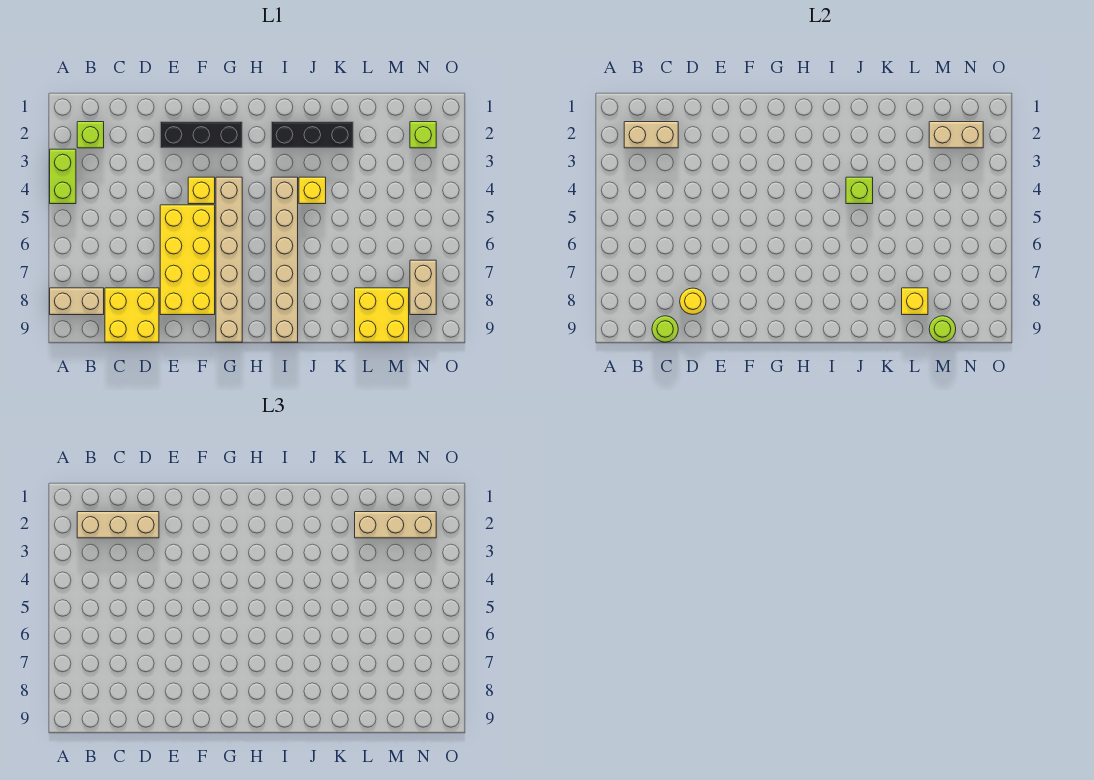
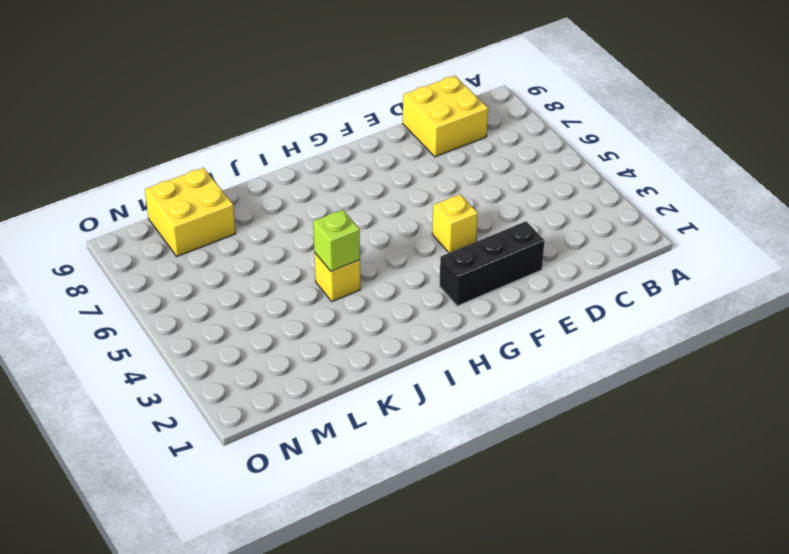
none -> lime brick A3:A4 level 1
none -> tan brick A8:B8 level 1
none -> lime brick B2 level 1

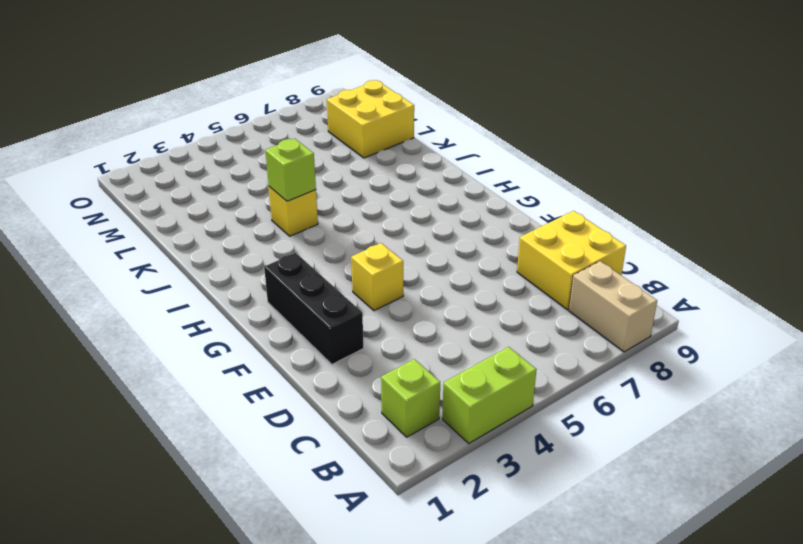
none -> yellow brick E5:F8 level 1
none -> tan brick G4:G9 level 1
none -> black brick I2:K2 level 1

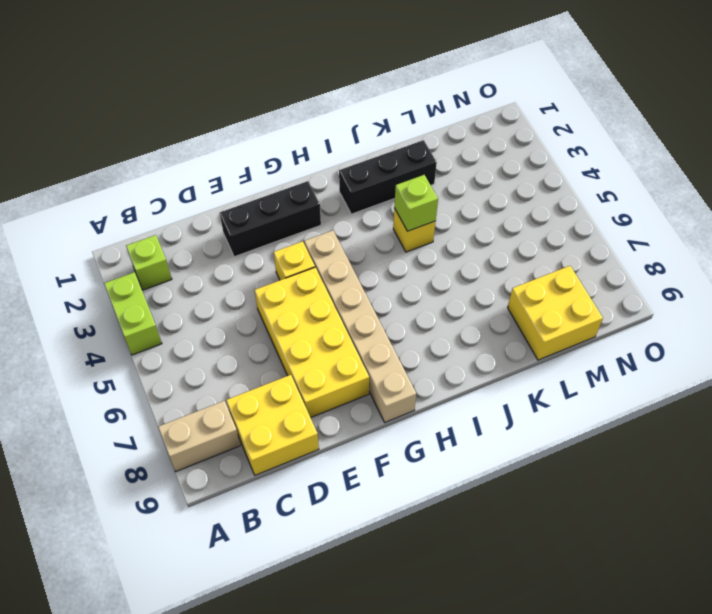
none -> tan brick I4:I9 level 1
none -> lime brick N2 level 1
none -> tan brick N7:N8 level 1

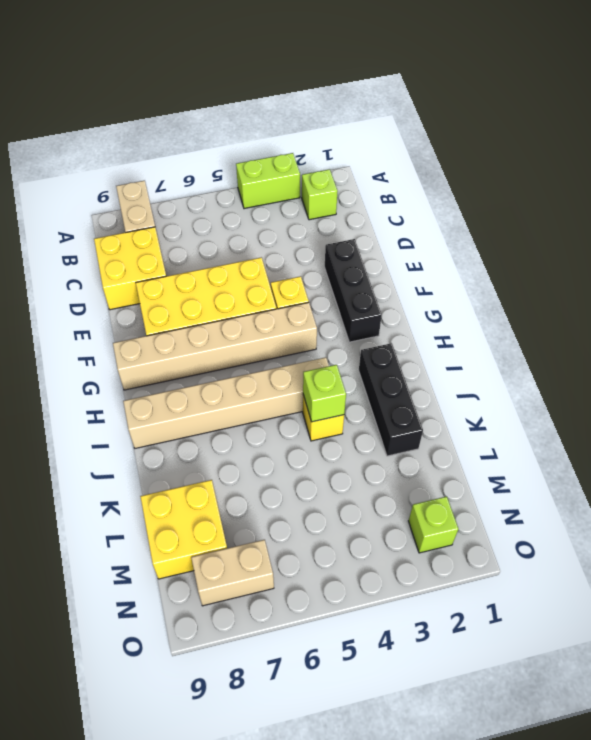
none -> tan brick B2:C2 level 2
none -> lime round brick C9 level 2
none -> yellow round brick D8 level 2

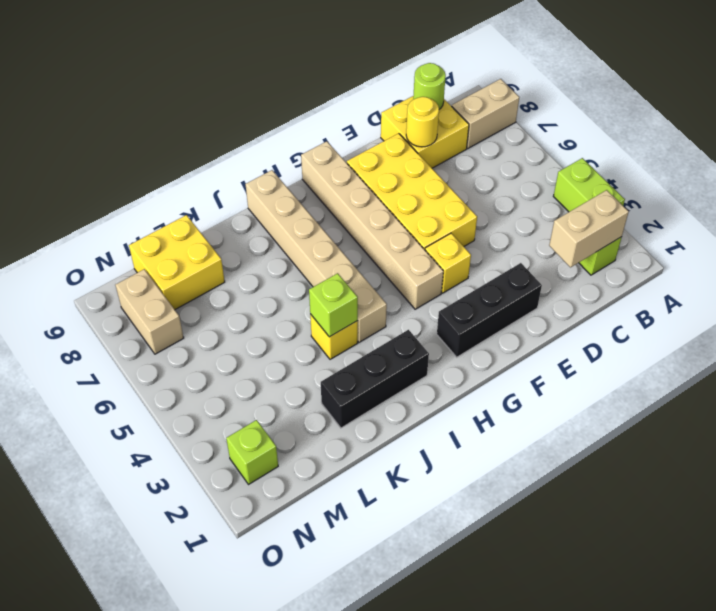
none -> yellow brick L8 level 2
none -> tan brick M2:N2 level 2
none -> lime round brick M9 level 2

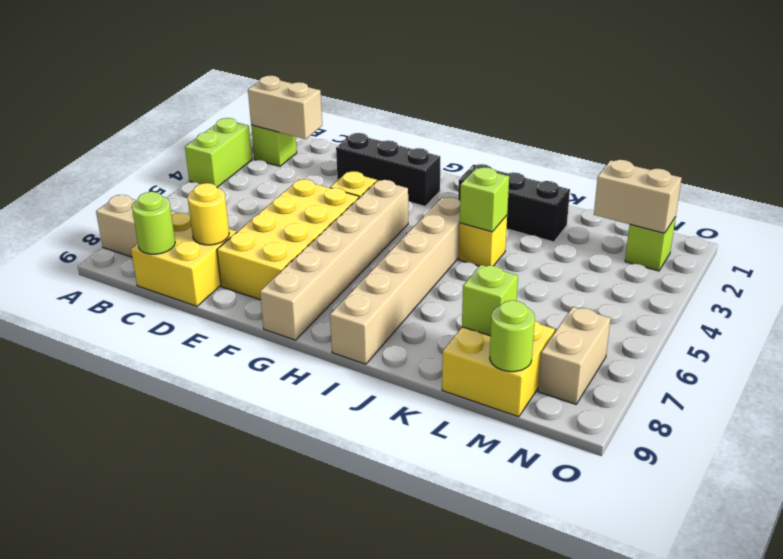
lime brick L8 level 2 -> yellow brick L8 level 2
none -> tan brick B2:D2 level 3
none -> tan brick L2:N2 level 3

